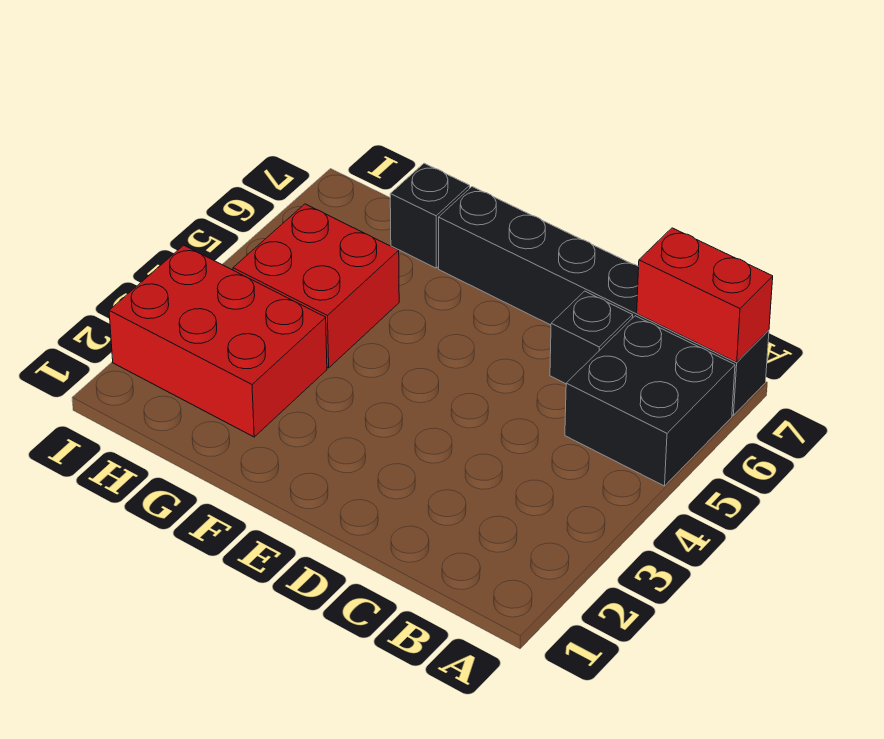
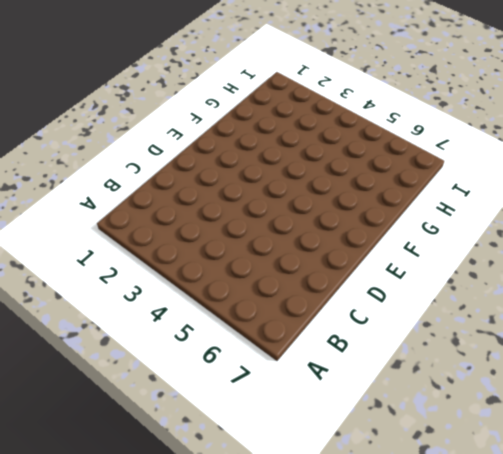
none -> black brick A5:B6 level 1
none -> black brick A7:F7 level 1

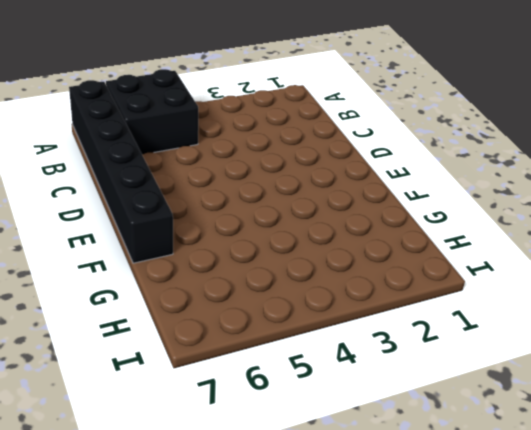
none -> black brick C6 level 1
none -> red brick G2:I3 level 1

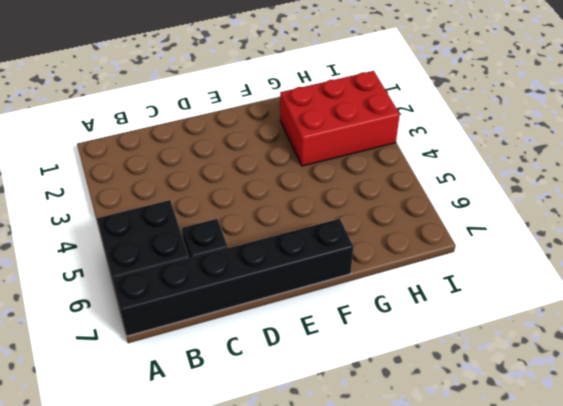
none -> red brick G4:H5 level 1
none -> black brick G7 level 1

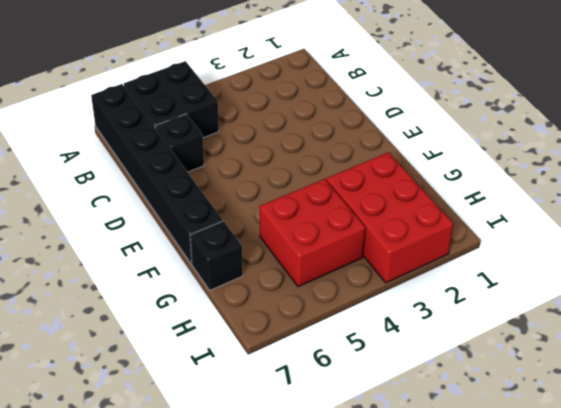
none -> red brick A7:B7 level 2

